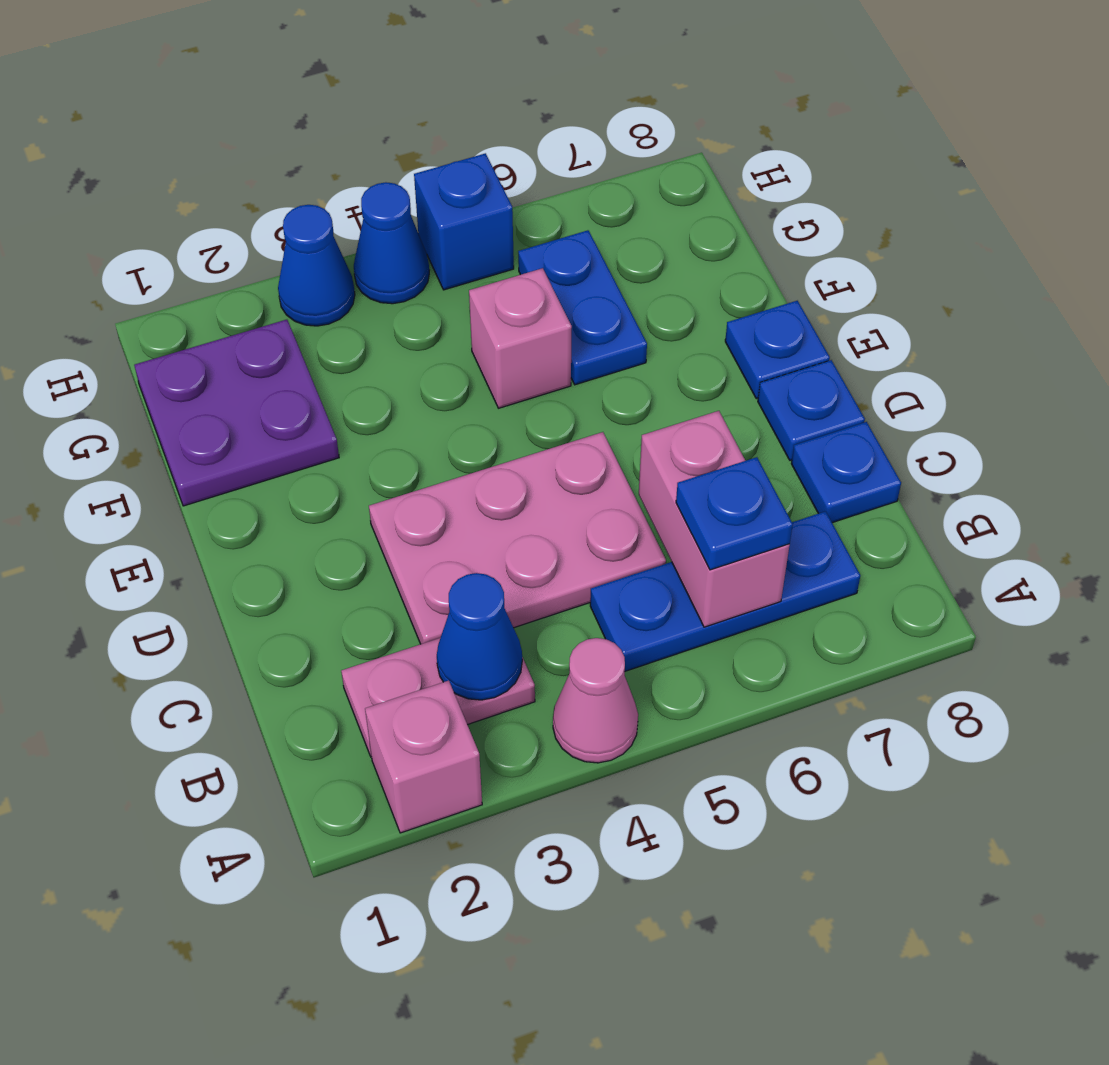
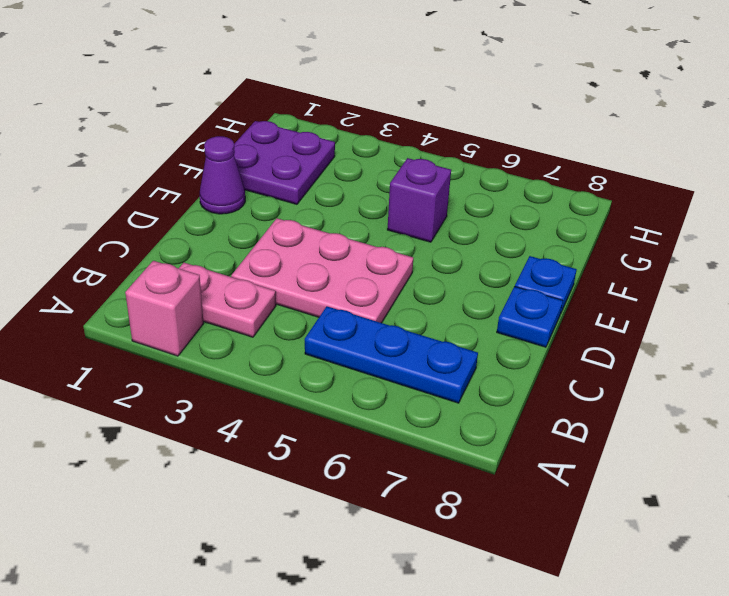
purple cone E1 level 1 -> none
purple brick F5 level 1 -> pink brick F5 level 1
none -> pink cone A4 level 1
none -> blue plate C8 level 1
none -> blue plate F6:G6 level 1

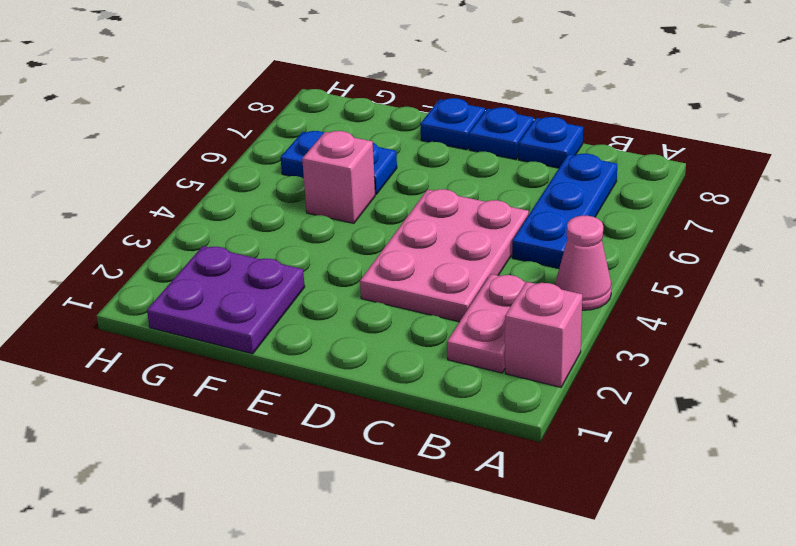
none -> blue cone H3 level 1
none -> blue cone H4 level 1
none -> blue brick H5 level 1

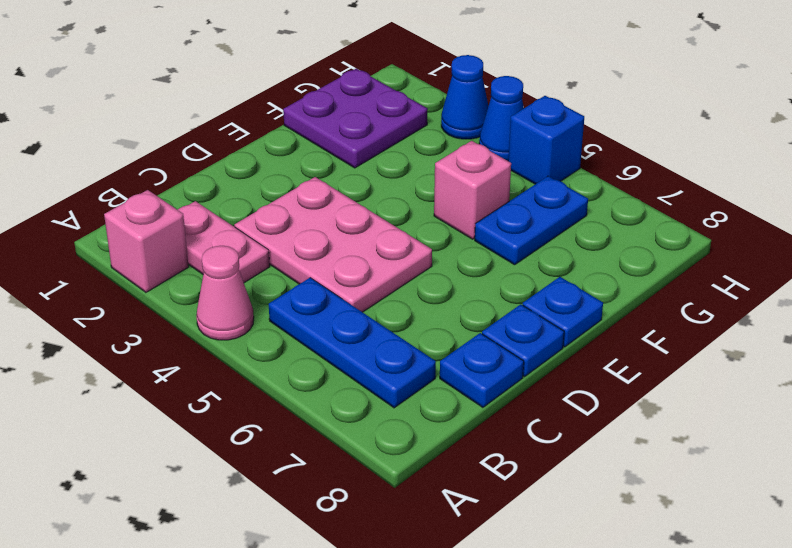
none -> blue cone B3 level 2
none -> pink brick B6:C6 level 2
none -> blue plate B6 level 3

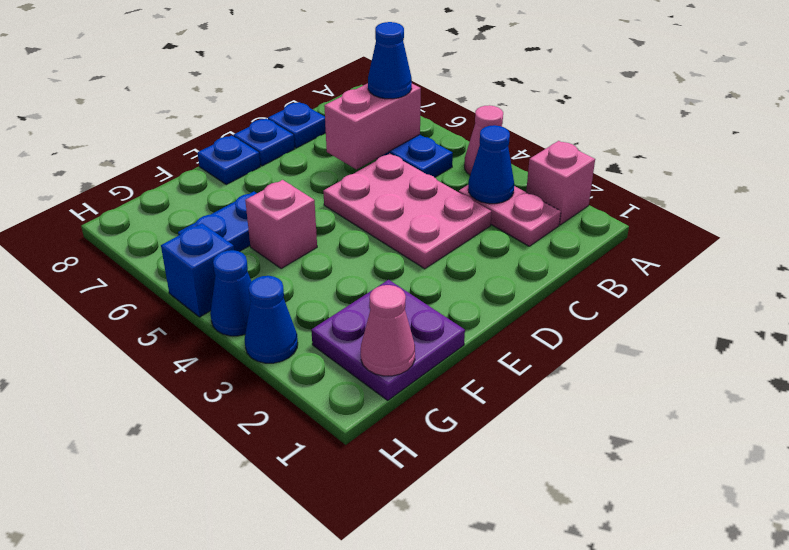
blue cone B6 level 3 -> blue plate B6 level 3
pink cone G1 level 2 -> none

